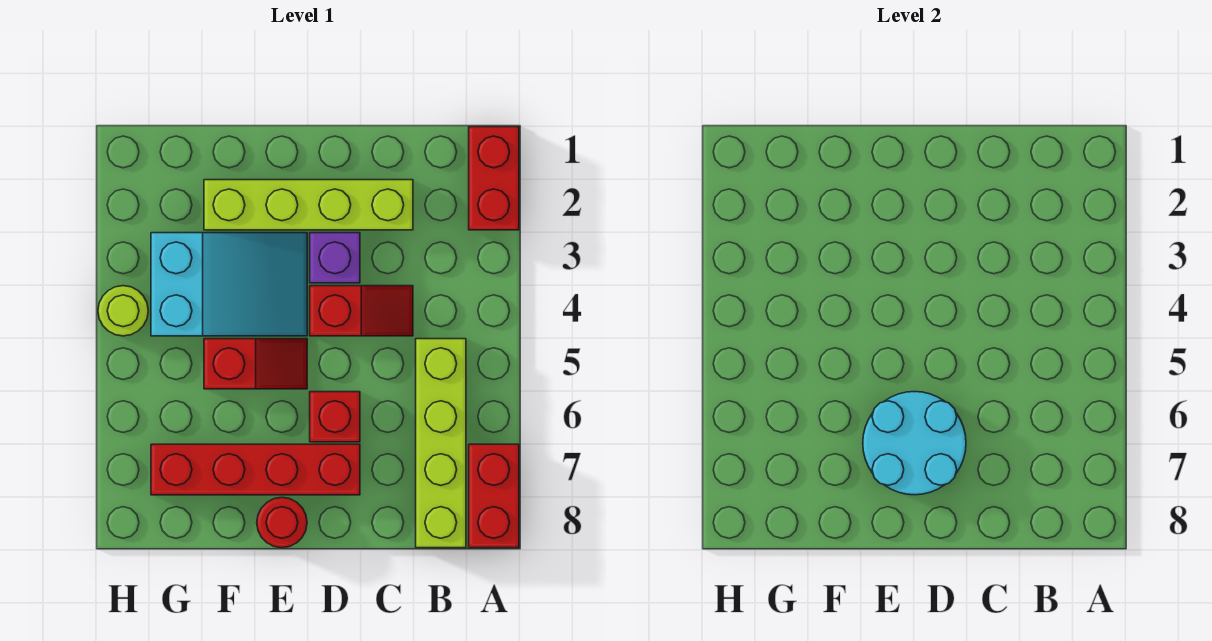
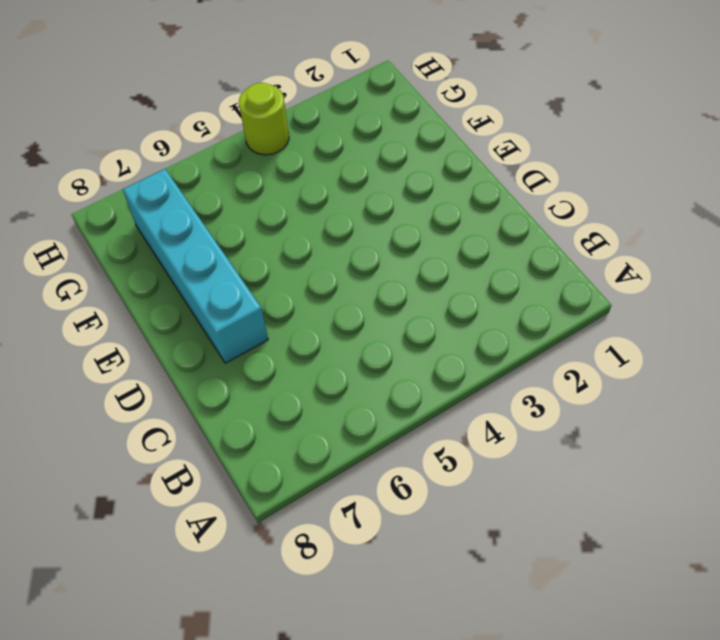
cyan brick D7:G7 level 1 -> red brick D7:G7 level 1
none -> red brick A1:A2 level 1
none -> red brick A7:A8 level 1
none -> lime brick B5:B8 level 1

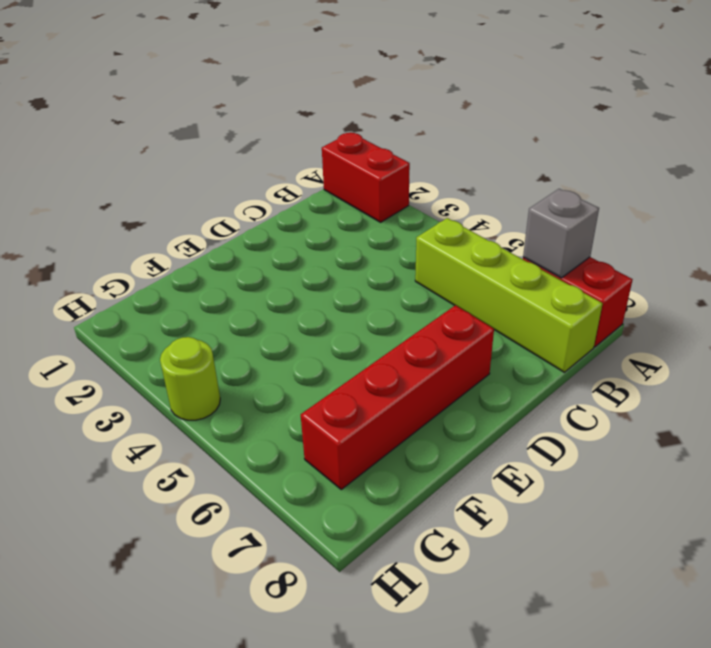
grey brick A7 level 2 -> none
none -> lime brick C2:F2 level 1
none -> red slope C4:D4 level 1 top D
none -> purple brick D3 level 1

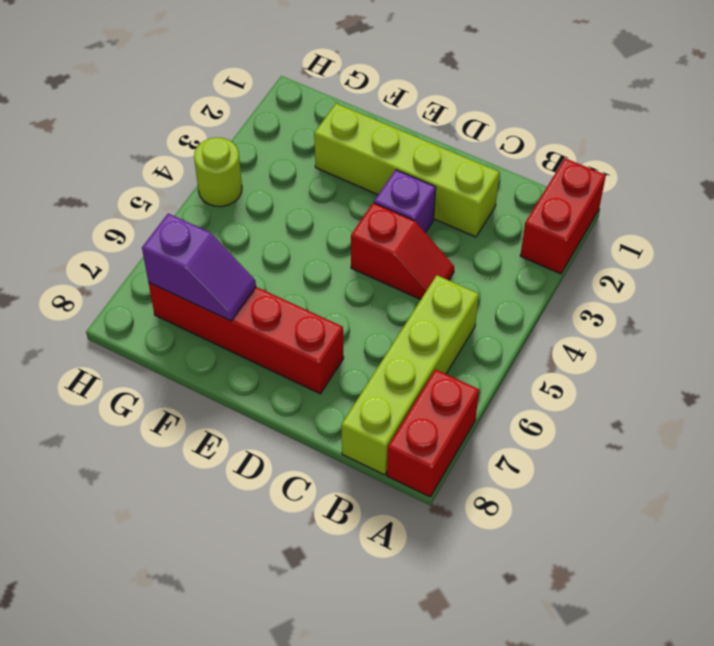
purple slope F7:G7 level 2 top G -> none
none -> red brick D6 level 1
none -> cyan slope E3:G4 level 1 top G
none -> red slope E5:F5 level 1 top F

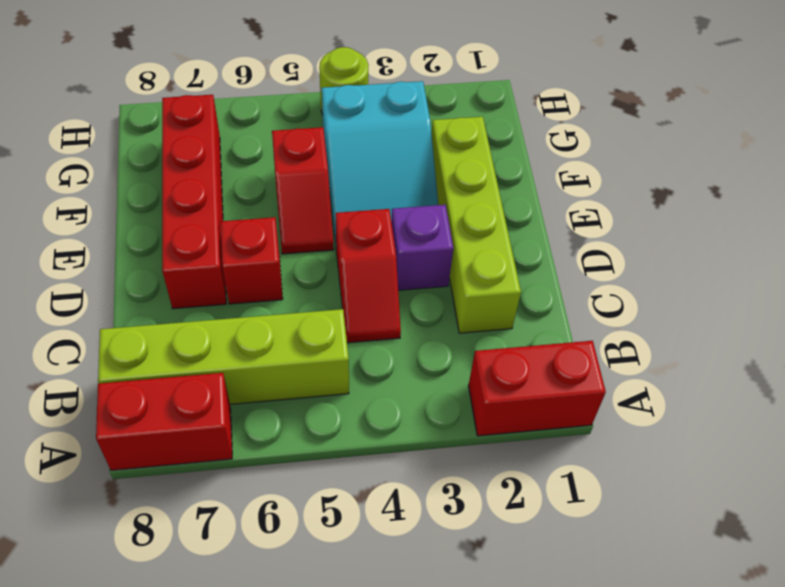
none -> red round brick E8 level 1
none -> cyan round brick D6:E7 level 2

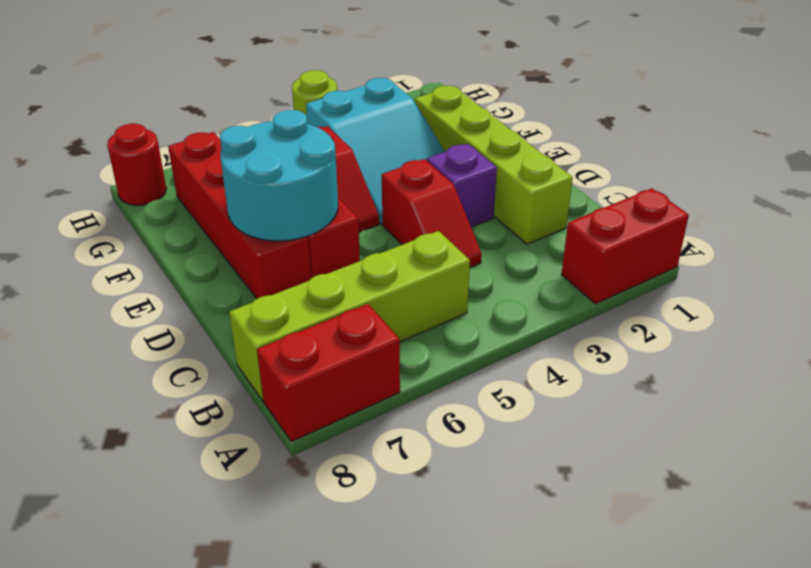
red round brick H8 level 1 -> red round brick E8 level 1

